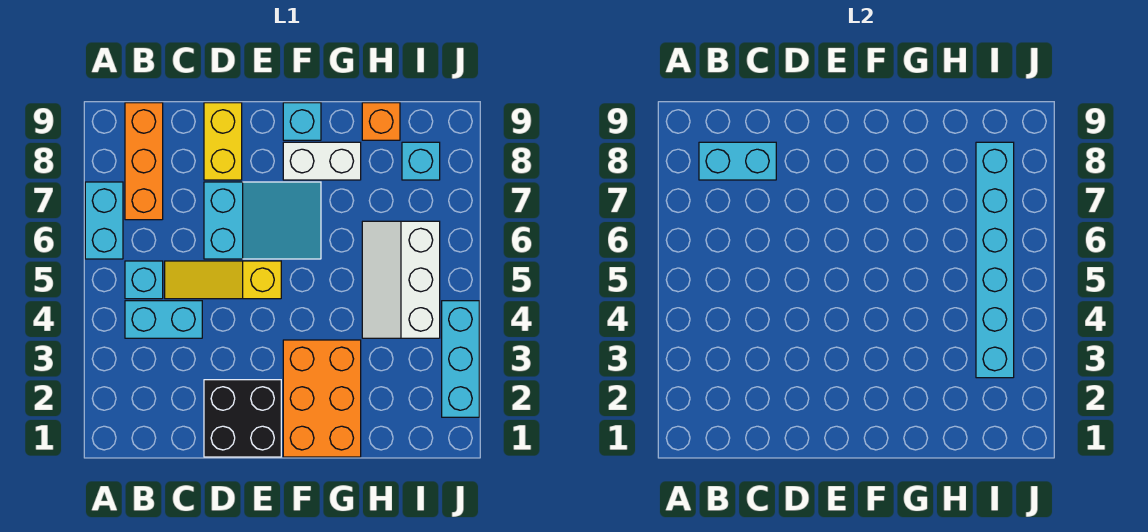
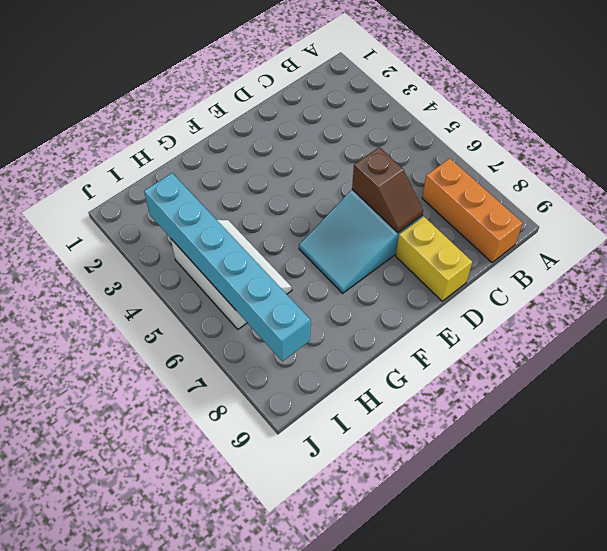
brown slope D6:D7 level 2 top 6 -> none
none -> cyan brick A6:A7 level 1
none -> cyan brick B4:C4 level 1
none -> cyan brick B5 level 1

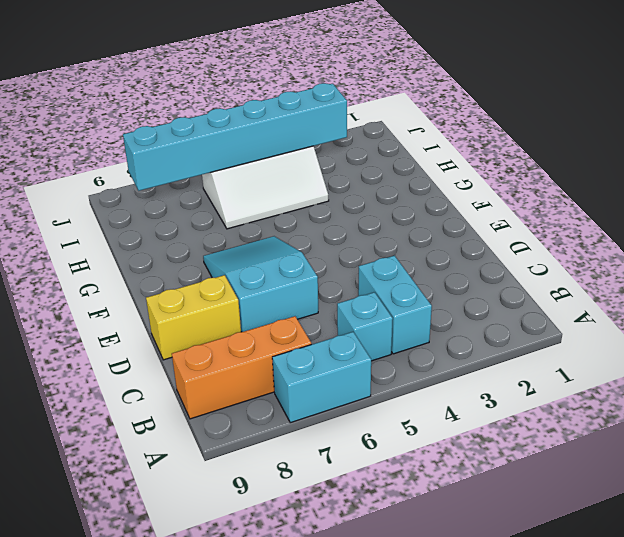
none -> yellow slope C5:E5 level 1 top E
none -> black brick D1:E2 level 1
none -> orange brick F1:G3 level 1

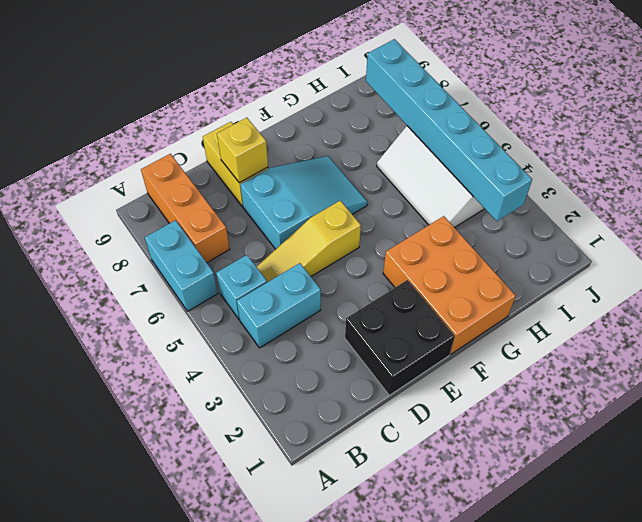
yellow brick D8 level 2 -> none
none -> white brick F8:G8 level 1
none -> cyan brick F9 level 1
none -> orange brick H9 level 1

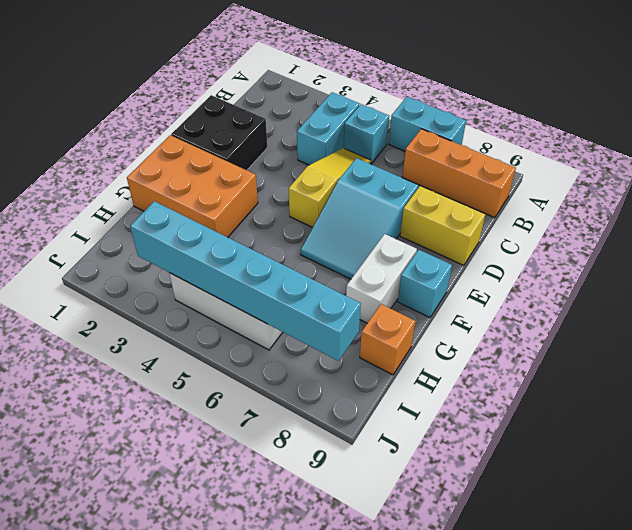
none -> cyan brick I8 level 1
none -> cyan brick J2:J4 level 1
none -> cyan brick B8:C8 level 2

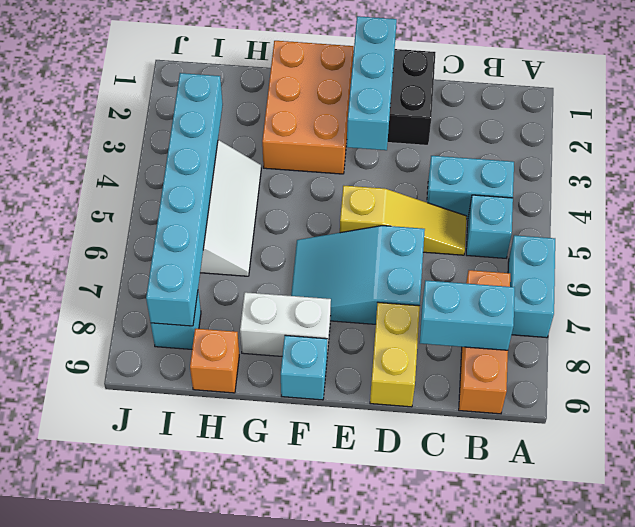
cyan brick E1:E3 level 2 -> cyan brick J2:J4 level 1

